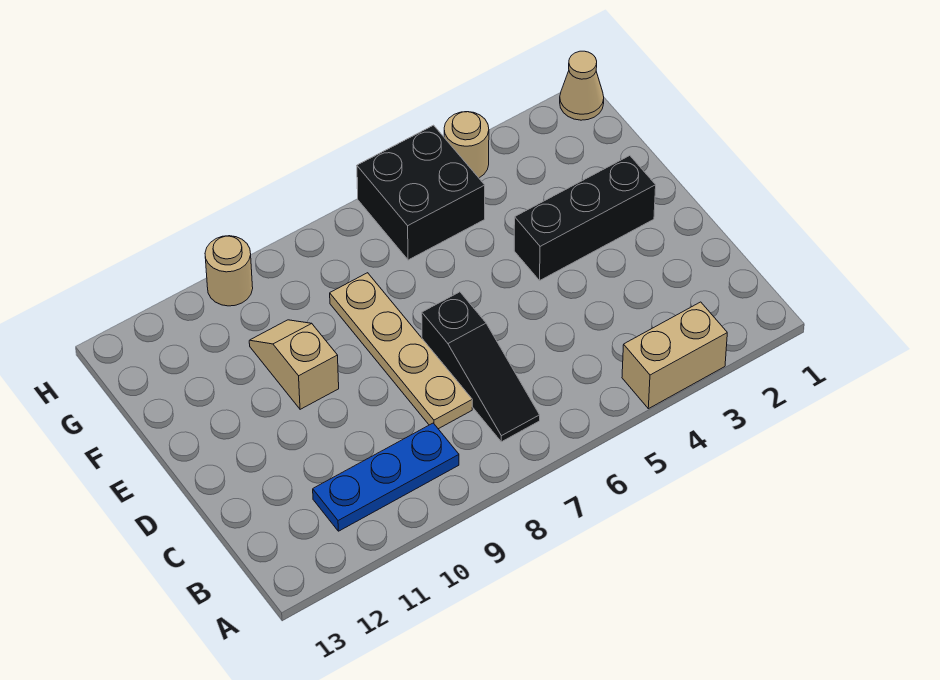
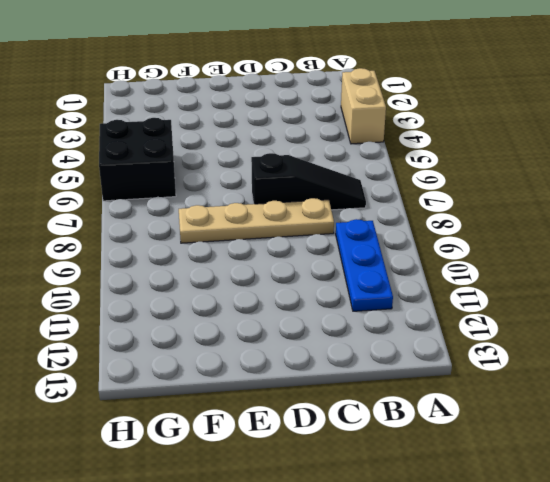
none -> black brick E2:E4 level 1
none -> tan slope E10:F10 level 1 top E

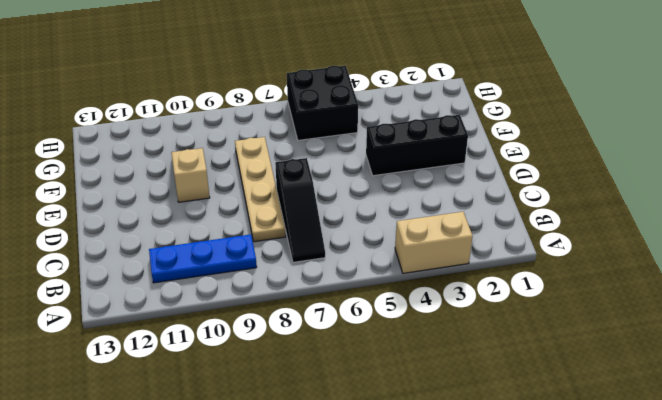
none -> tan cone H1 level 1
none -> tan round brick H4 level 1

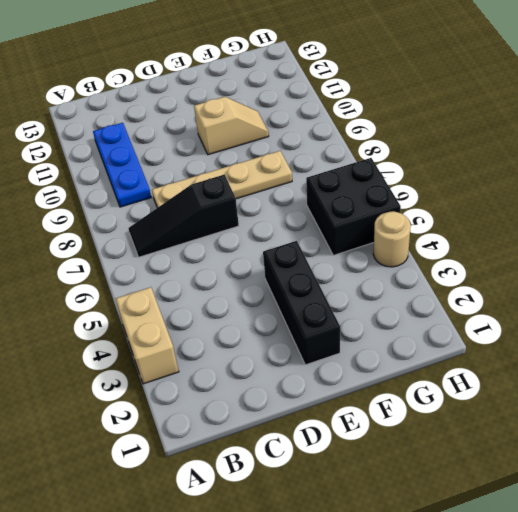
none -> tan cone H1 level 1
none -> tan round brick H10 level 1

